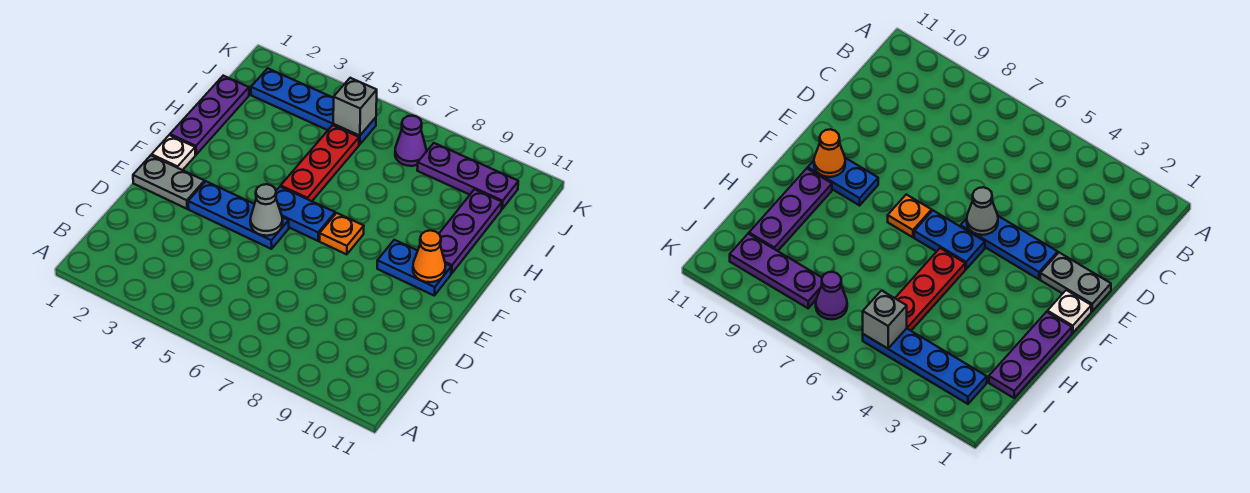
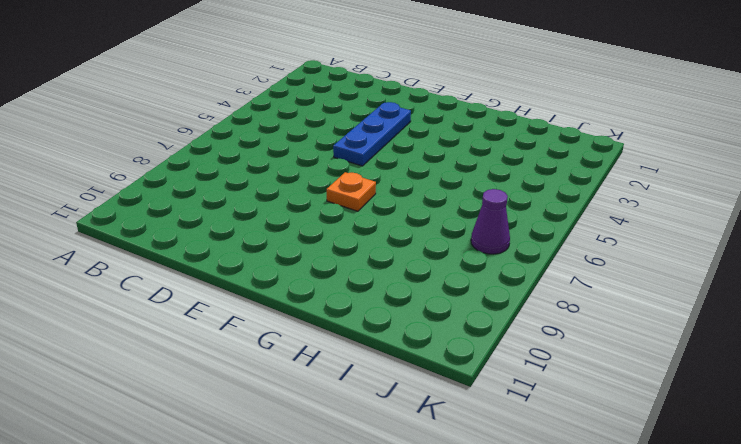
none -> grey plate E1:E2 level 1
none -> white plate F1 level 1
none -> blue plate F5:F6 level 1

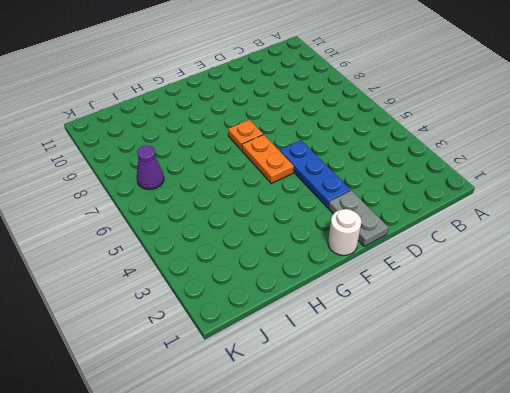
white round brick F1 level 1 -> white plate F1 level 1
orange plate F5:F6 level 1 -> blue plate F5:F6 level 1
none -> blue plate F9:F10 level 1
none -> purple plate G1:I1 level 1
none -> red plate G5:I5 level 1

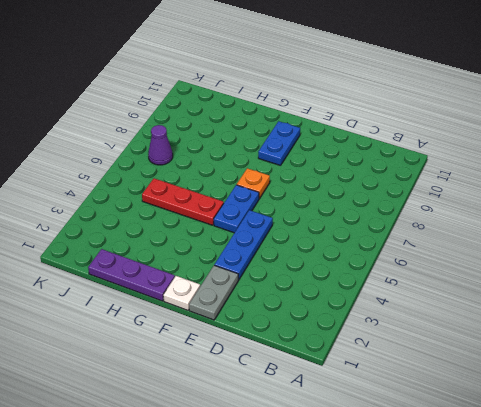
none -> purple plate G10:I10 level 1
none -> blue plate J2:J5 level 1
none -> purple plate J8:J10 level 1

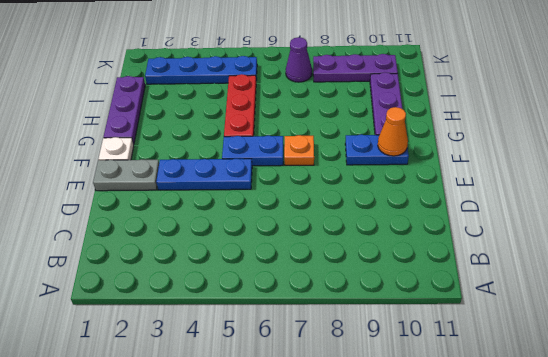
none -> grey cone E5 level 2
none -> grey brick J5 level 2

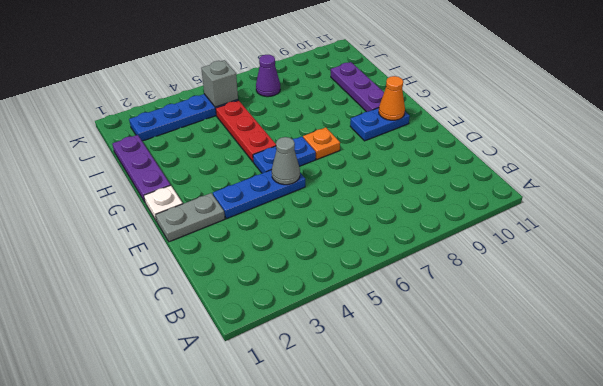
none -> purple plate J8:J10 level 1

